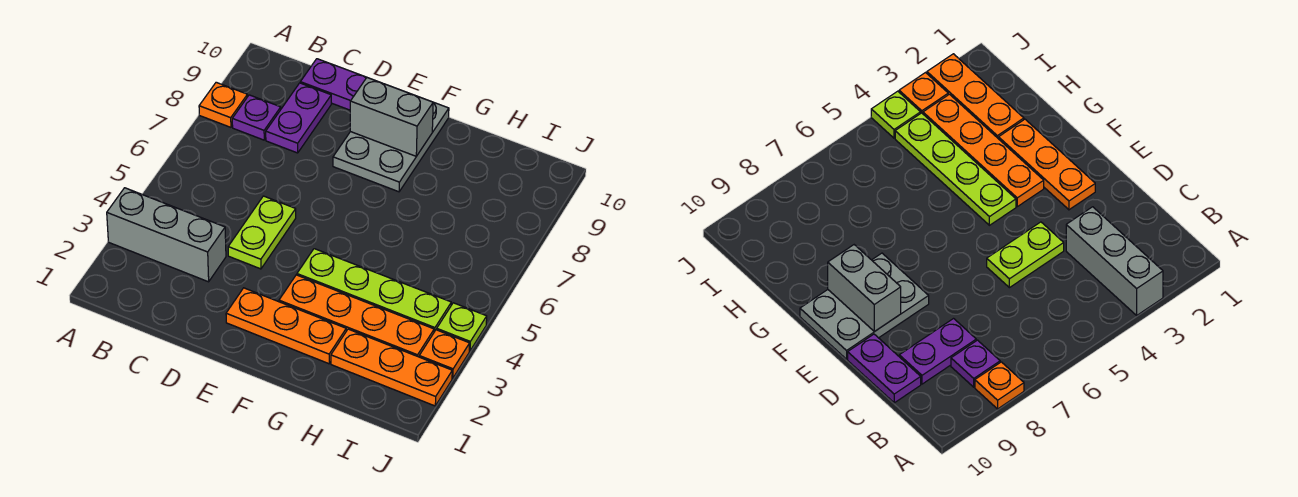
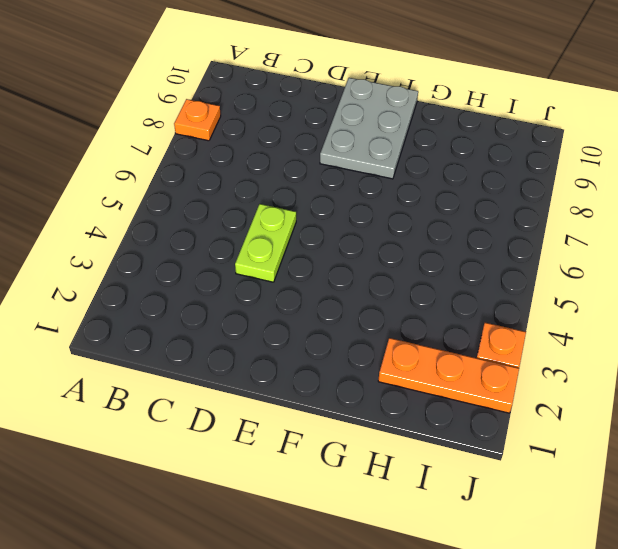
none -> grey brick A3:C3 level 1
none -> purple plate B8 level 1
none -> purple plate C8:C9 level 1

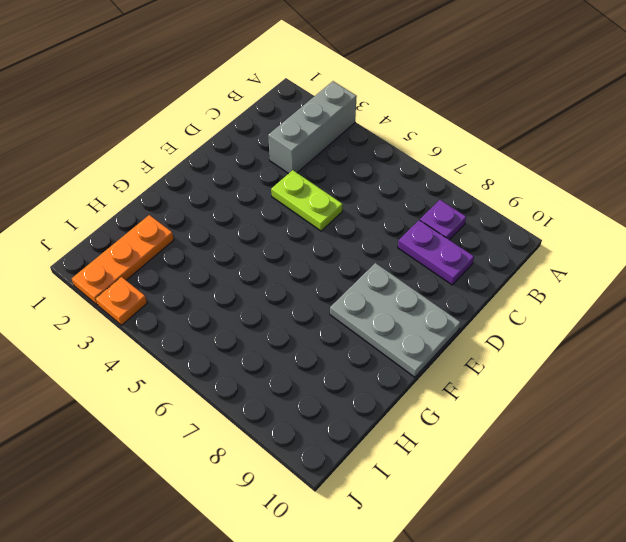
none -> orange plate A8 level 1
none -> purple plate C10:D10 level 1
none -> orange plate E2:G2 level 1

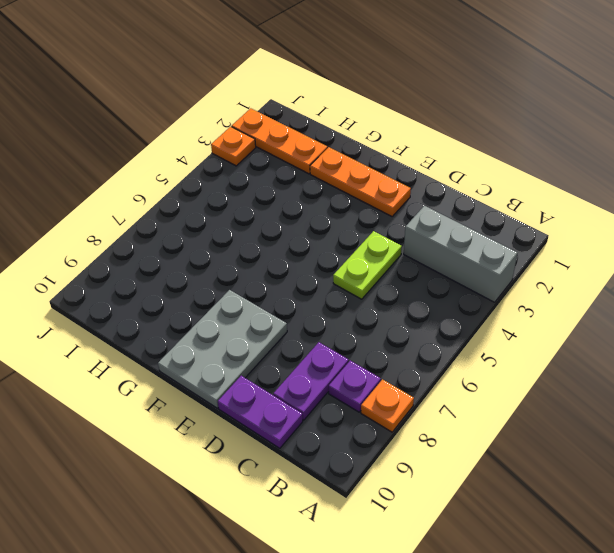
none -> orange plate F3:I3 level 1
none -> lime plate F4:I4 level 1
none -> lime plate J4 level 1

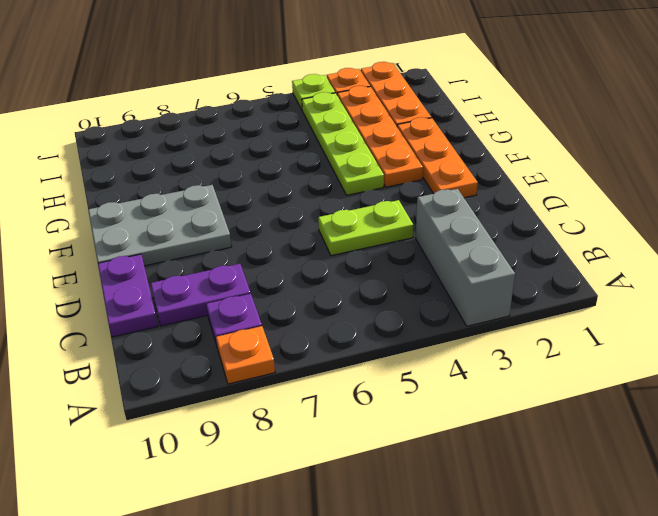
none -> grey brick E9:F9 level 2

